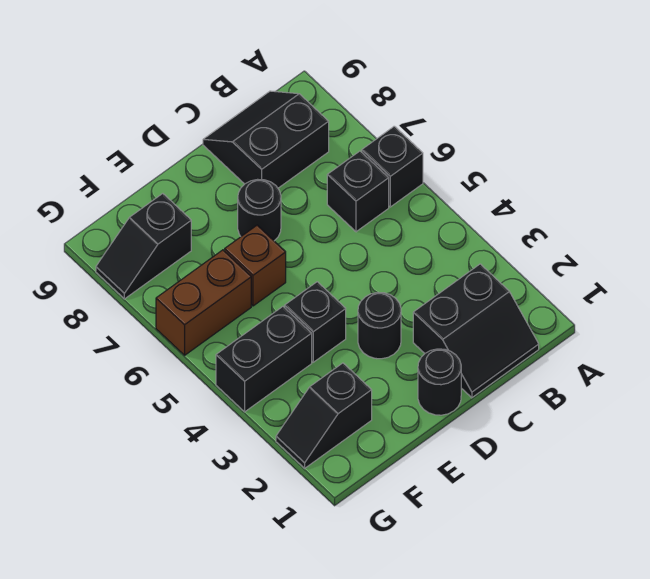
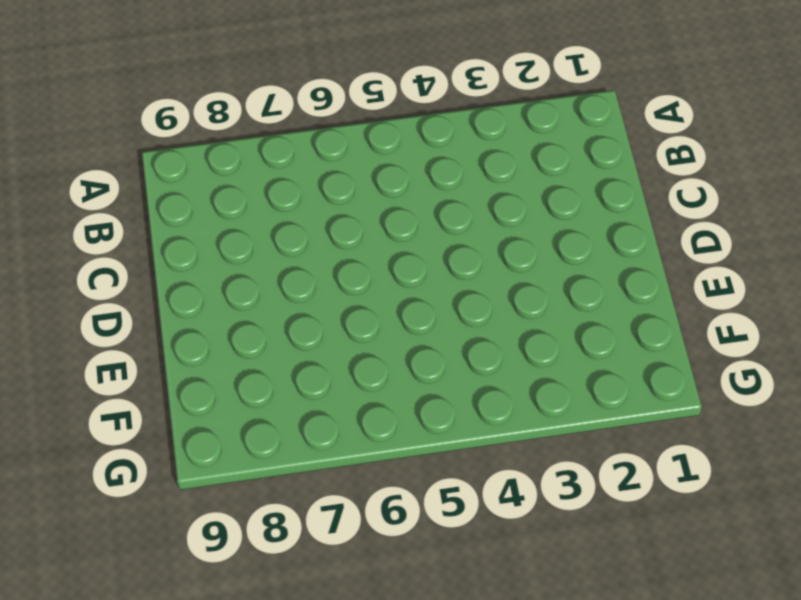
none -> black brick A6 level 1
none -> black slope B1:C2 level 1 top 2
none -> black brick B6 level 1

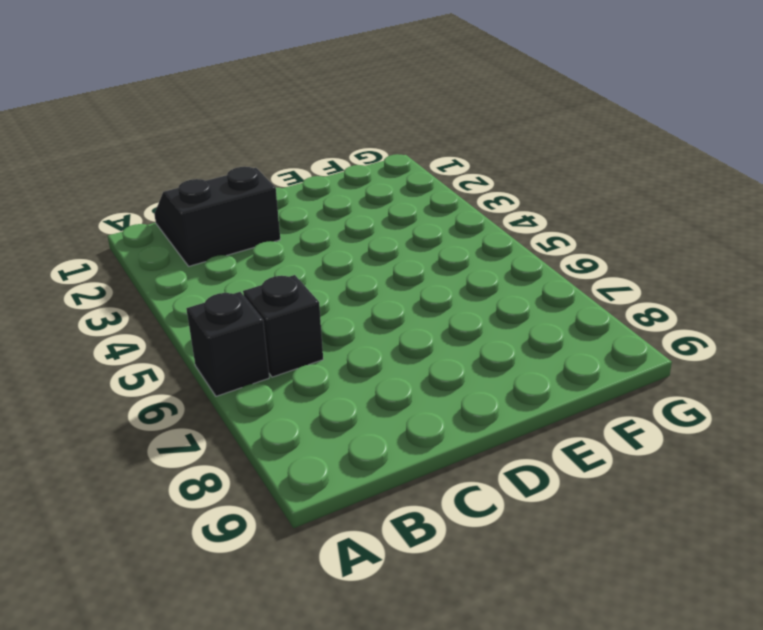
none -> black slope B8:C9 level 1 top 8
none -> black round brick D1 level 1
none -> black round brick D3 level 1

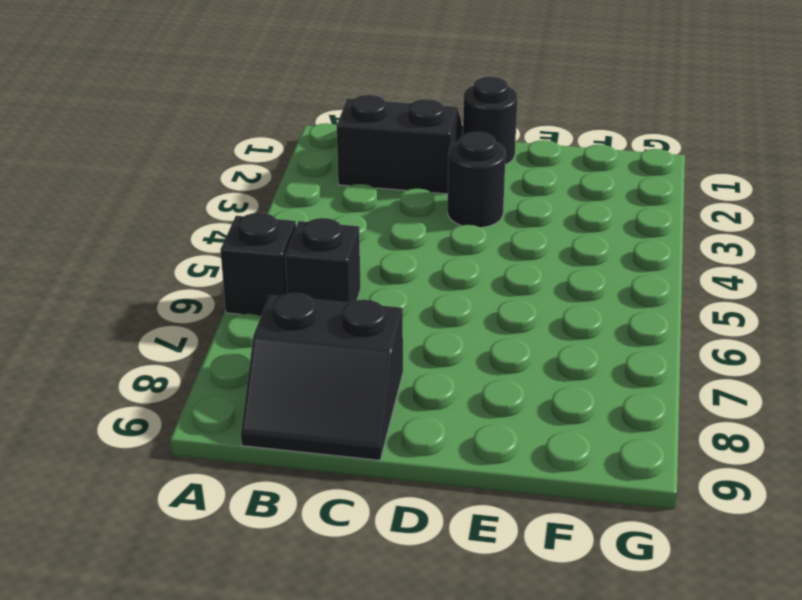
none -> black round brick D7 level 1
none -> black brick E4 level 1
none -> brown brick E6 level 1

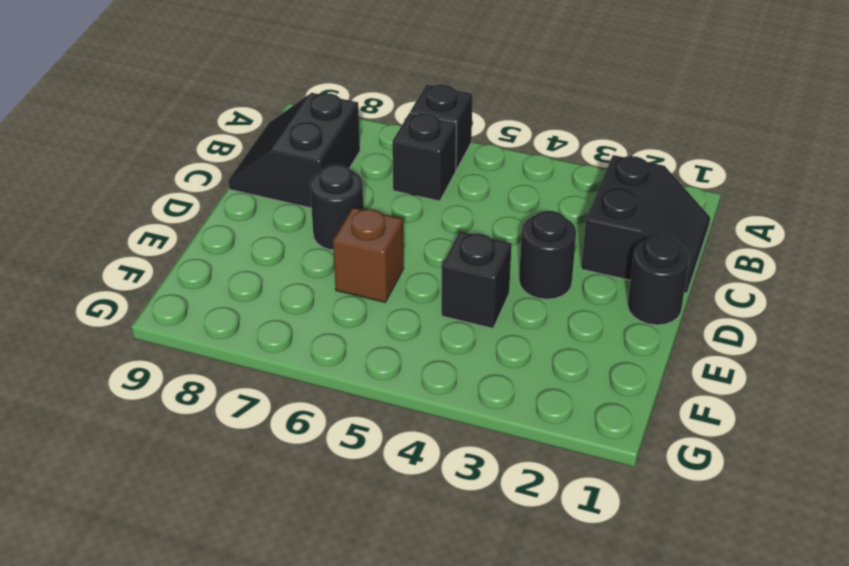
none -> black slope F2:G2 level 1 top F
none -> black brick F4:G4 level 1
none -> brown brick F6:G6 level 1

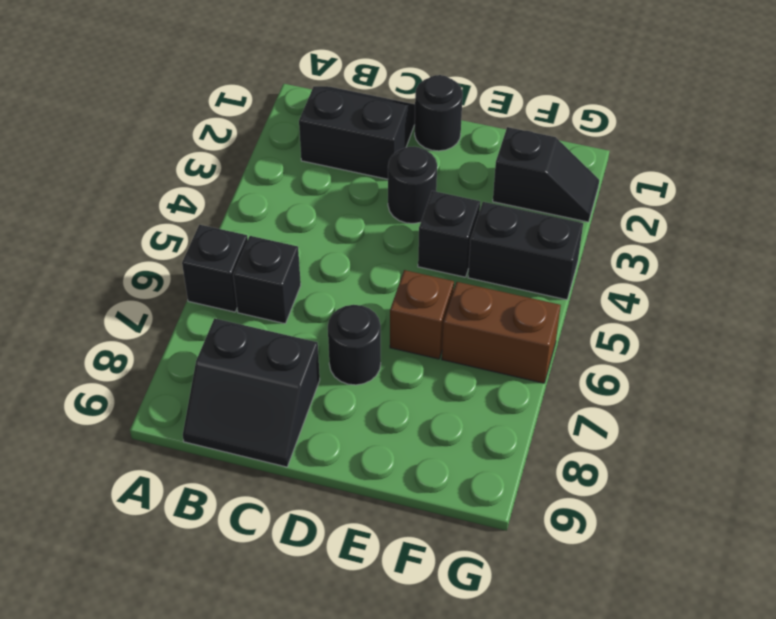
none -> black slope F8:G8 level 1 top F

